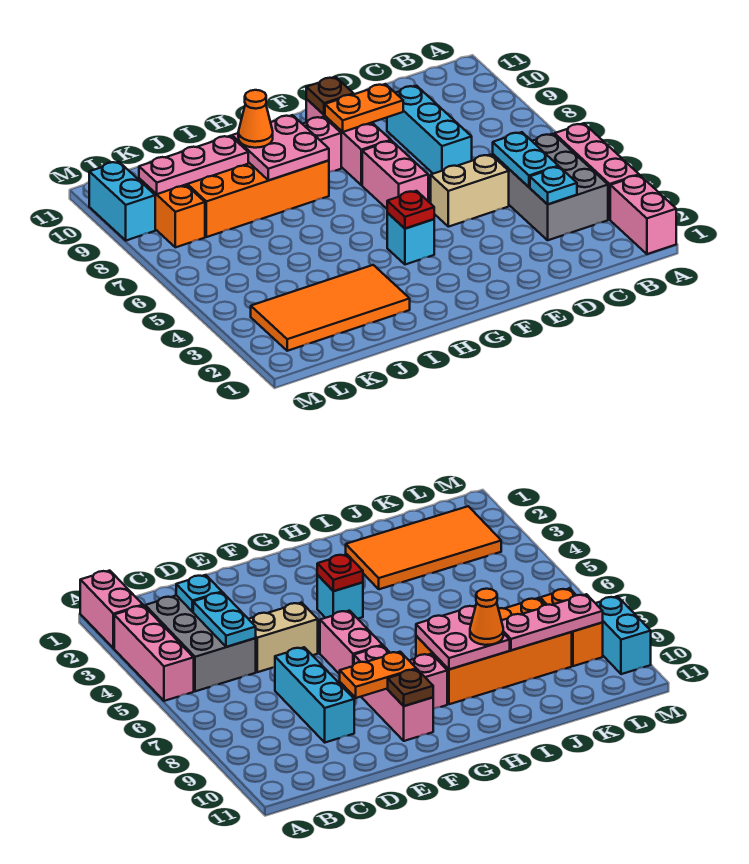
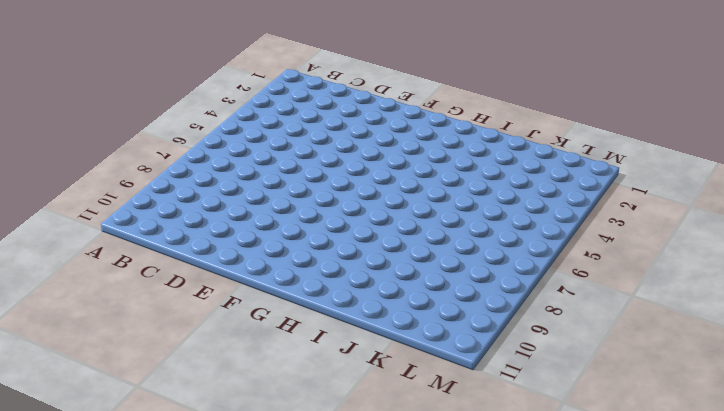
none -> pink brick A1:A2 level 1
none -> pink brick A3:A5 level 1
none -> grey brick B3:C5 level 1

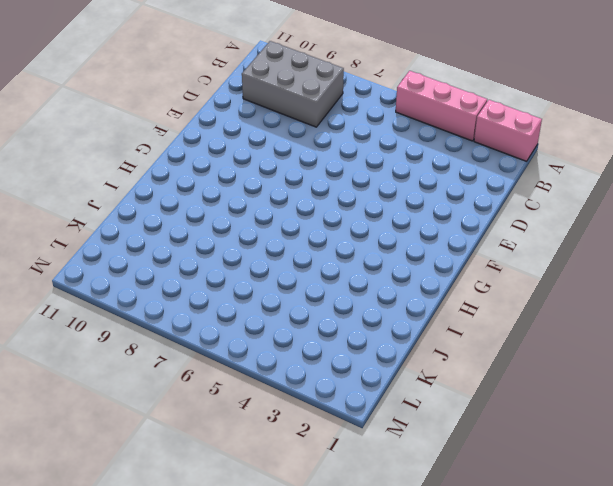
grey brick B8:C10 level 1 -> grey brick B3:C5 level 1
none -> tan brick D5:E5 level 1
none -> cyan brick D7:D9 level 1
none -> pink brick F6:F7 level 1

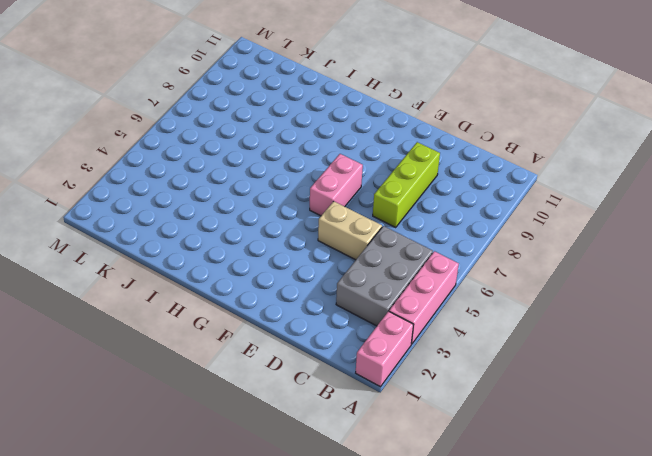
lime brick D7:D9 level 1 -> cyan brick D7:D9 level 1
none -> pink brick F8:F10 level 1
none -> cyan brick G4 level 1
none -> pink brick G9 level 1

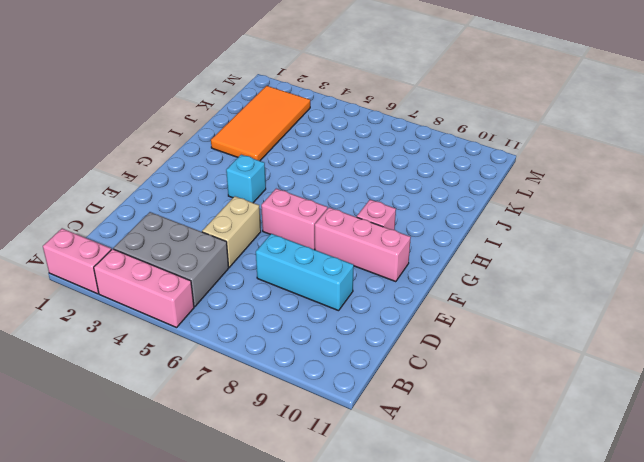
none -> orange brick H8:K9 level 1
none -> orange brick L8:L9 level 1
none -> cyan brick M9:M10 level 1

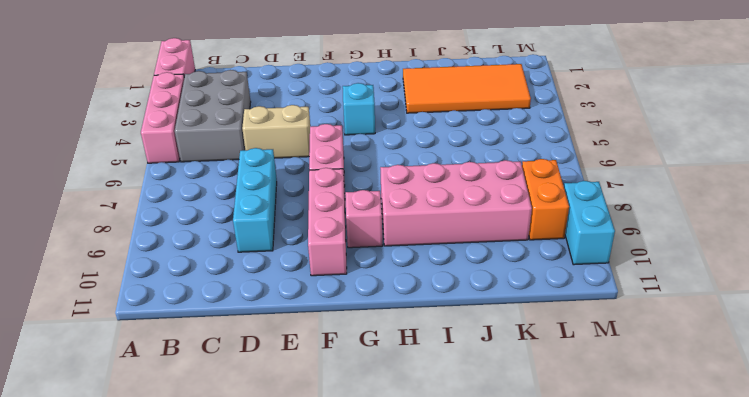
pink brick H8:K9 level 1 -> orange brick H8:K9 level 1
none -> cyan plate C3 level 2
none -> cyan plate C4:C5 level 2
none -> orange plate E9:F9 level 2

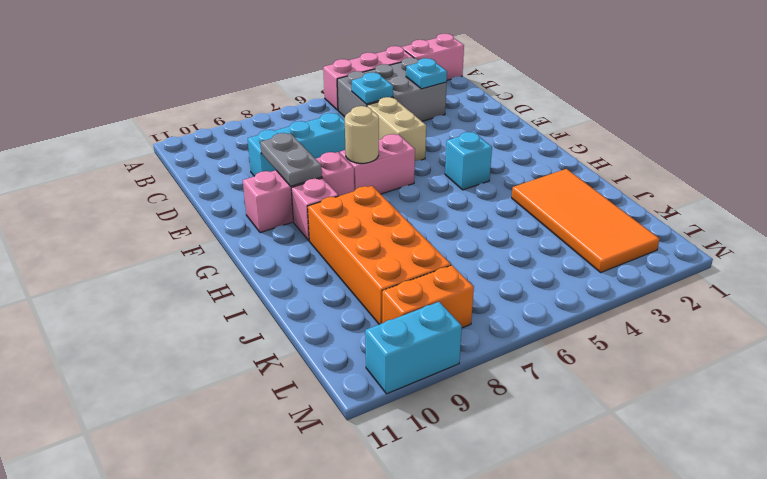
cyan plate C5 level 2 -> cyan plate C4:C5 level 2
grey plate E9:F9 level 2 -> orange plate E9:F9 level 2
tan round brick F7 level 2 -> none
none -> brown plate F10 level 2
none -> red plate G4 level 2
none -> pink plate H8:I9 level 2

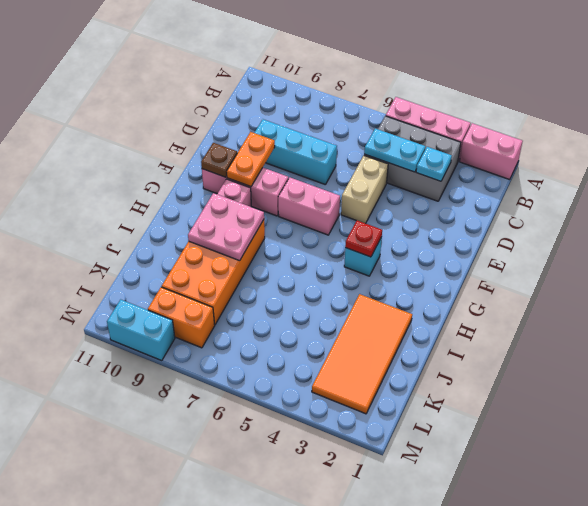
none -> pink plate J9:L9 level 2
none -> orange cone I9 level 3

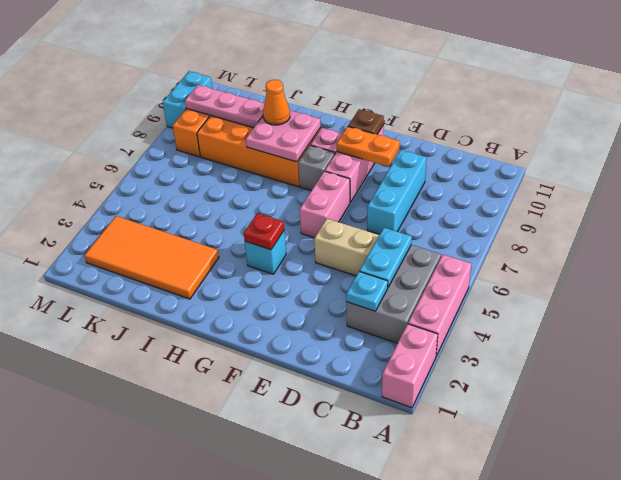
grey brick G8 level 1 -> none

